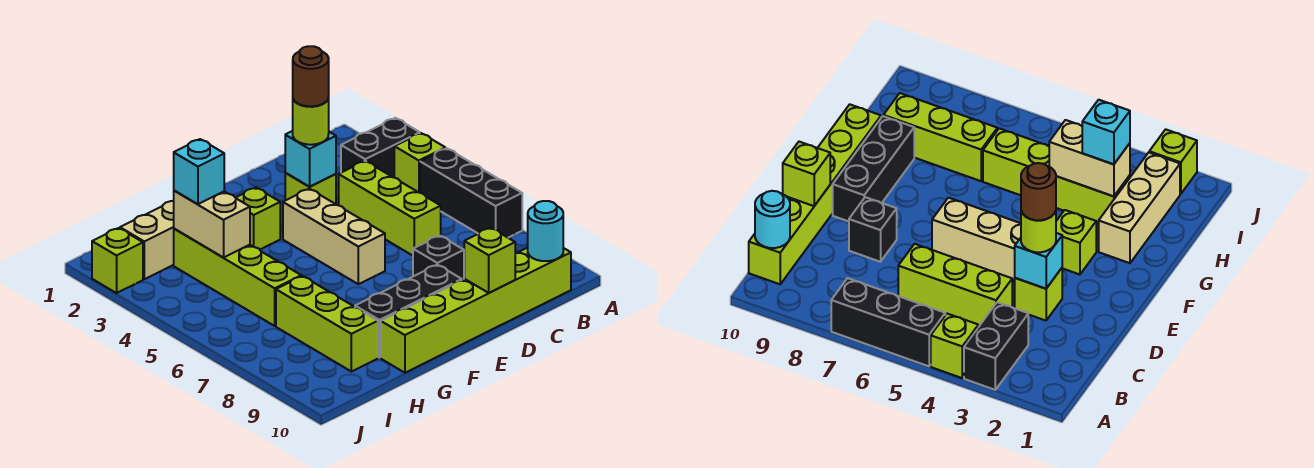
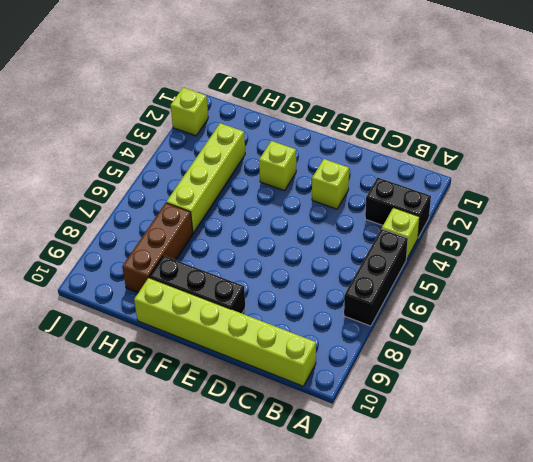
brown brick H7:H9 level 1 -> lime brick H7:H9 level 1
none -> lime brick C4:C6 level 1
none -> black brick D8 level 1
none -> tan brick E4:E6 level 1

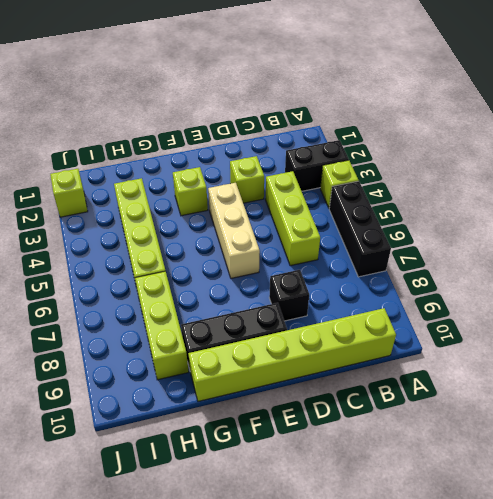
none -> tan brick G2:I2 level 1
none -> cyan round brick B10 level 2
none -> cyan brick D3 level 2

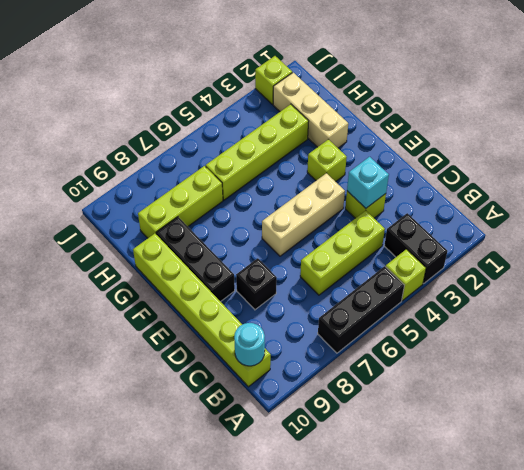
none -> lime brick D10 level 2
none -> tan brick H3:H4 level 2
none -> lime round brick D3 level 3

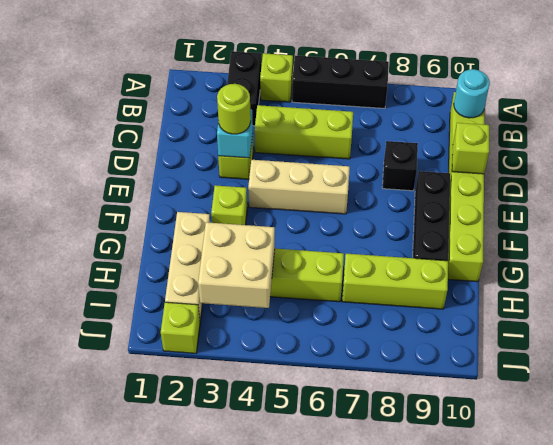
tan brick H3:I4 level 2 -> tan brick H3:H4 level 2
none -> cyan brick H3 level 3
none -> brown round brick D3 level 4

